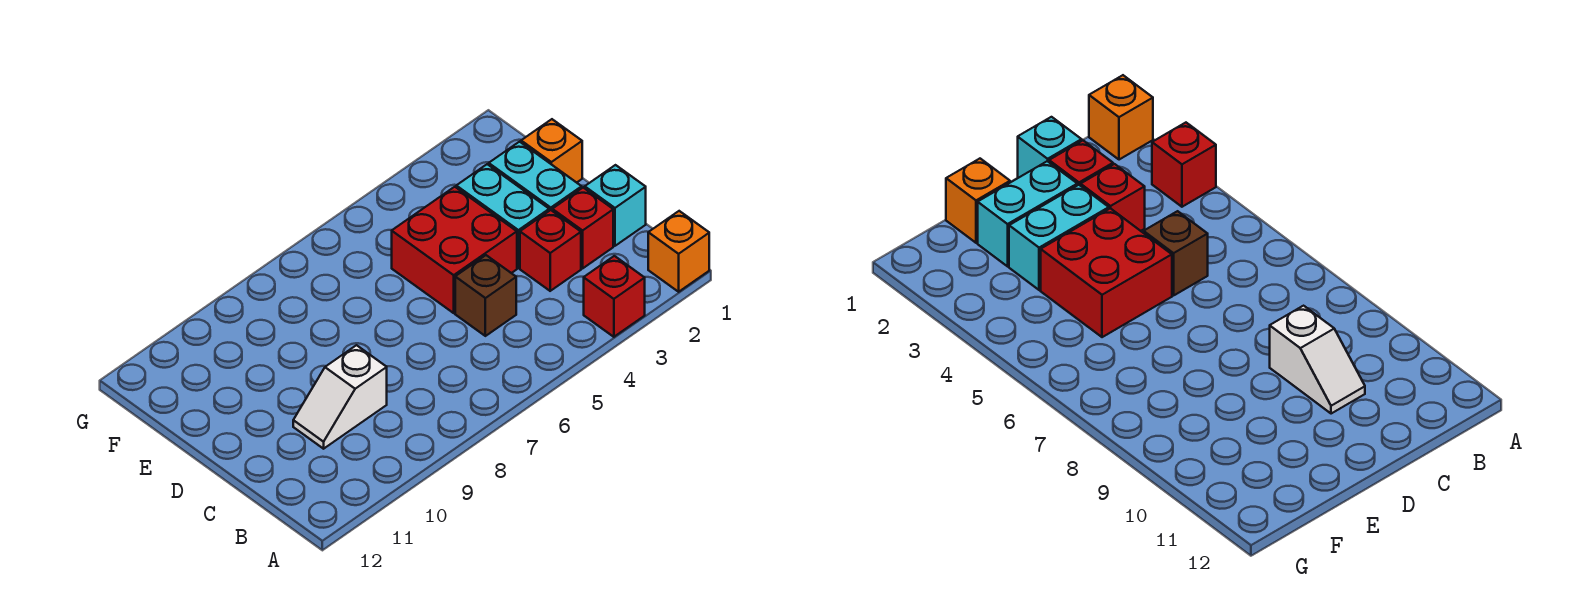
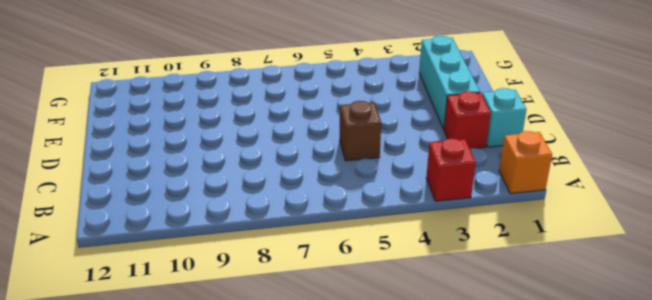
cyan brick D2:F2 level 1 -> cyan brick D2:E2 level 1
none -> red brick C3 level 1
none -> white slope C9:C10 level 1 top 9

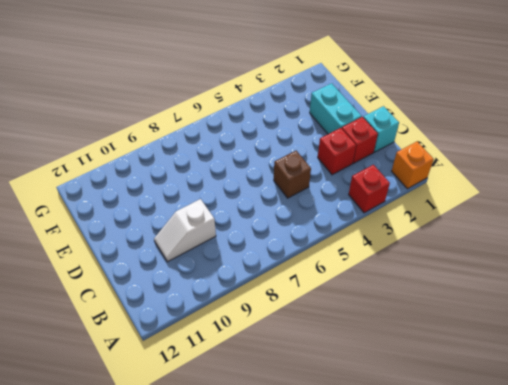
none -> cyan brick D3:E3 level 1
none -> red brick D4:E5 level 1

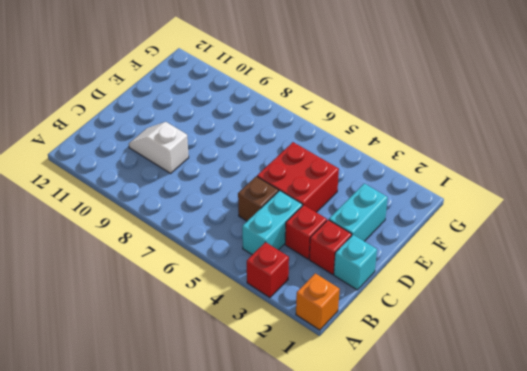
cyan brick B4:C4 level 1 -> cyan brick D3:E3 level 1
none -> orange brick E1 level 1

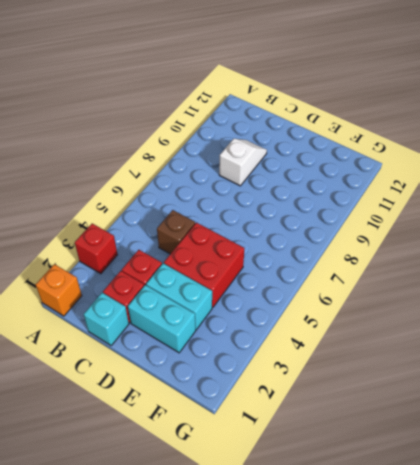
none -> orange brick E1 level 1

